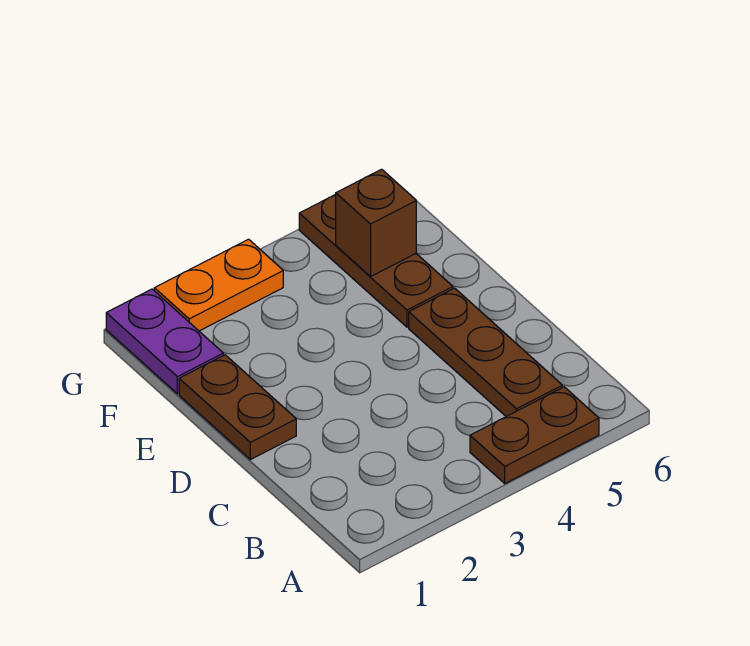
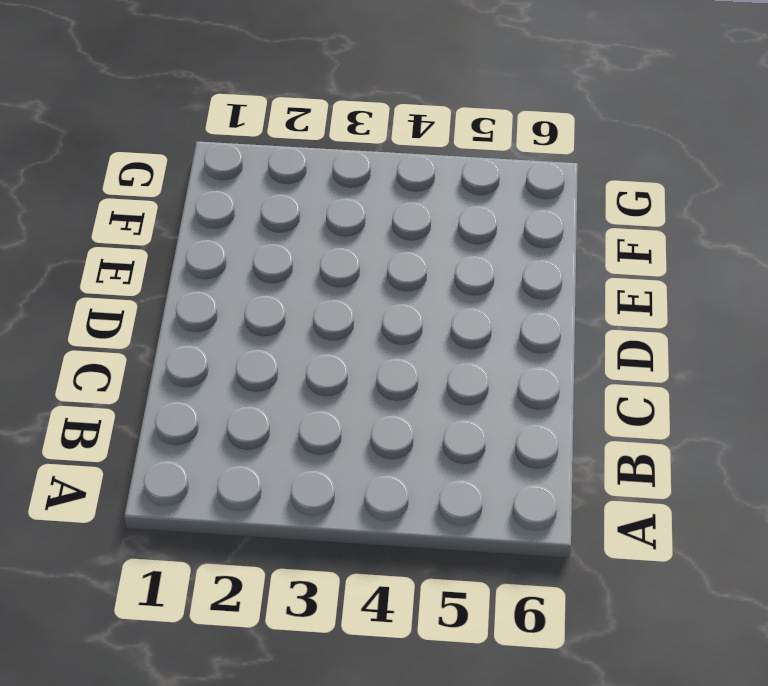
none -> brown plate A4:A5 level 1
none -> brown plate B5:D5 level 1

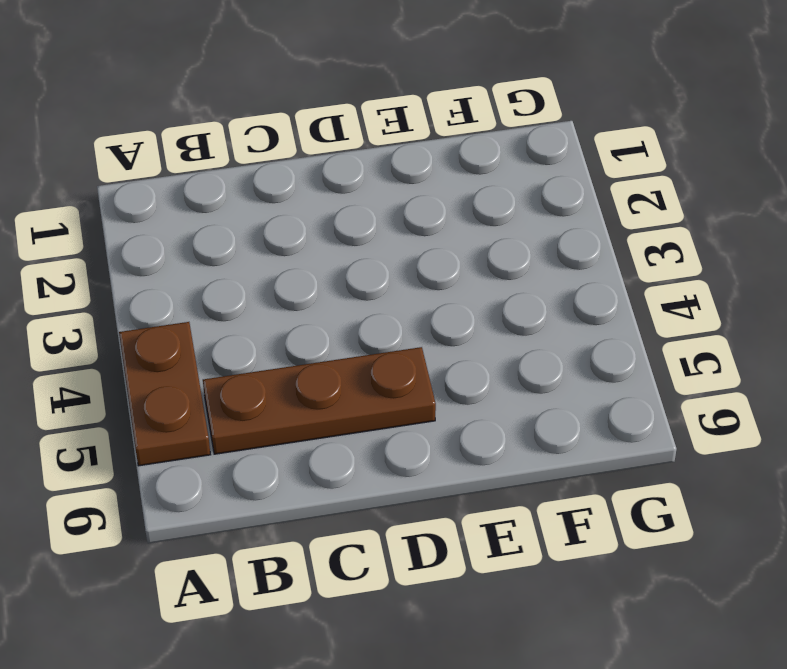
none -> brown plate D1:E1 level 1
none -> brown plate E5:G5 level 1

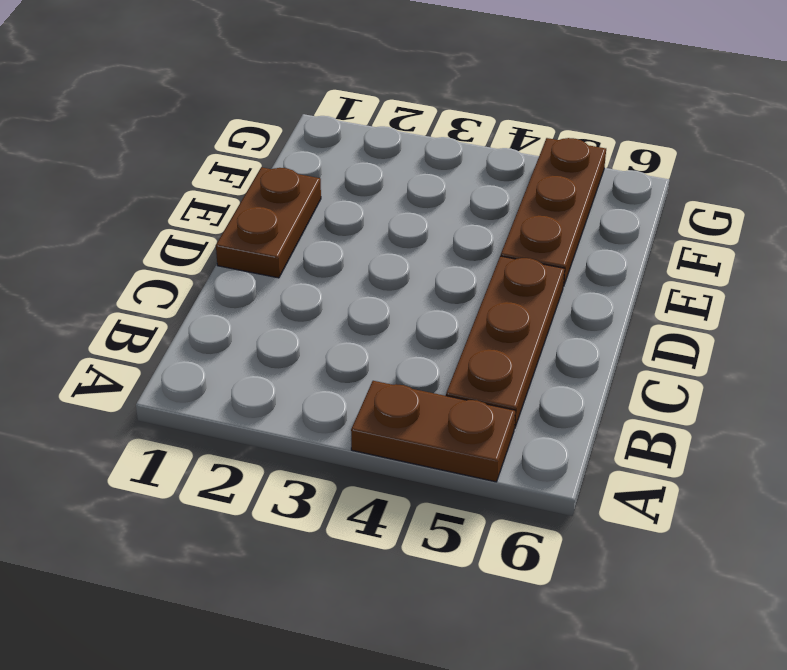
none -> purple plate F1:G1 level 1
none -> orange plate G2:G3 level 1

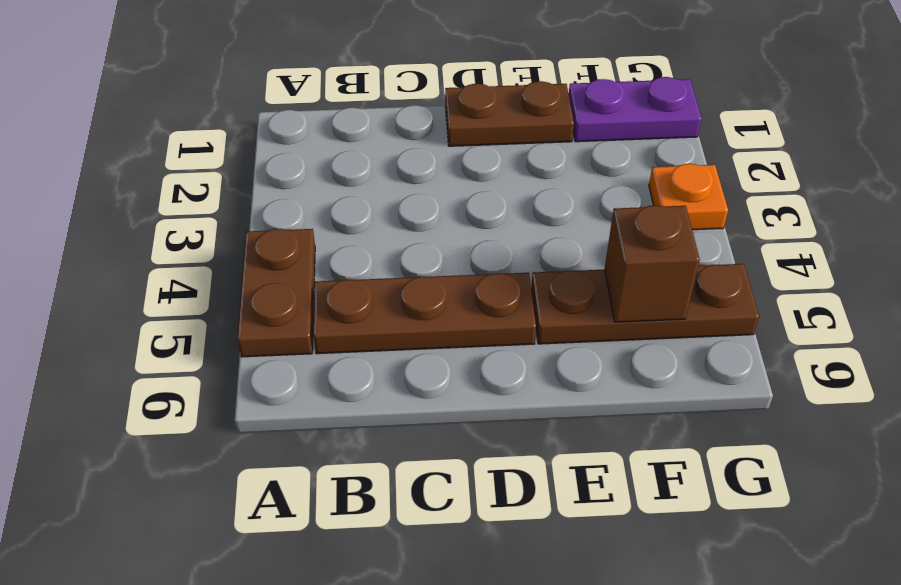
orange plate G3 level 1 -> orange plate G2:G3 level 1

